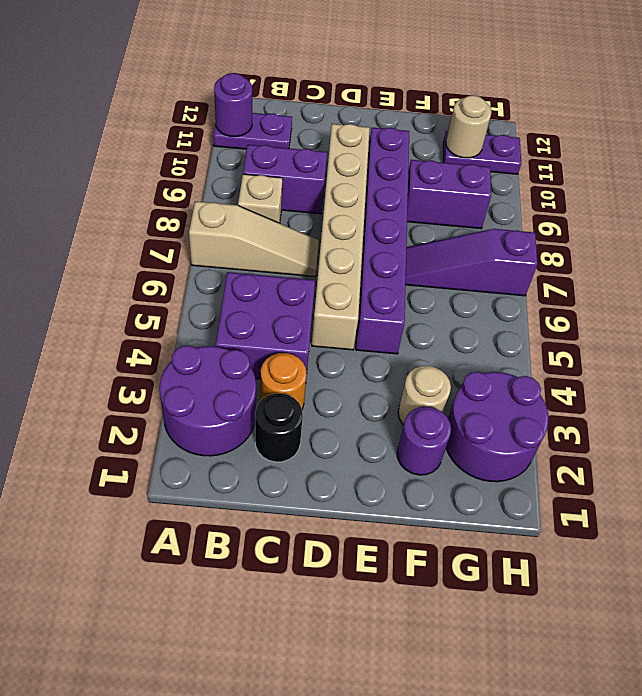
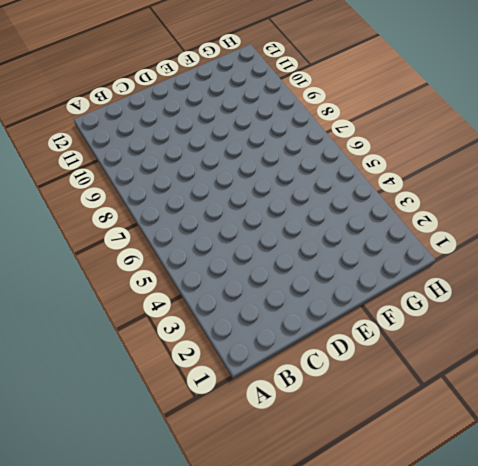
none -> purple round brick A2:B3 level 1
none -> tan slope A7:C7 level 1 top A
none -> purple plate A11:B11 level 1

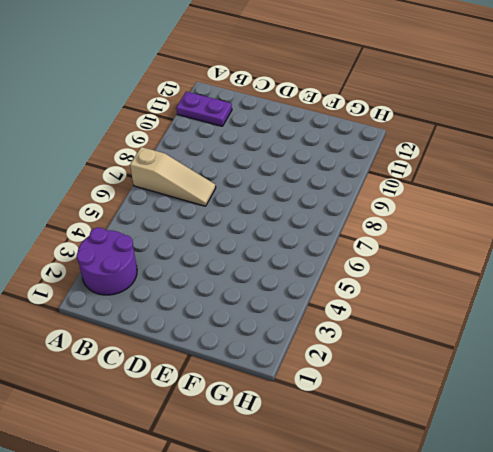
none -> purple brick B4:C5 level 1
none -> tan brick B8 level 1
none -> purple brick B9:C9 level 1

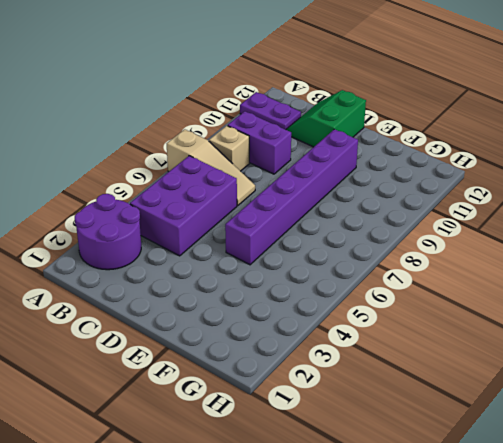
purple brick B4:C6 level 1 -> purple brick B4:C5 level 1
green slope C11:D12 level 1 top D -> none
none -> black round brick C2 level 1
none -> orange round brick C3 level 1
none -> tan brick D5:D10 level 1

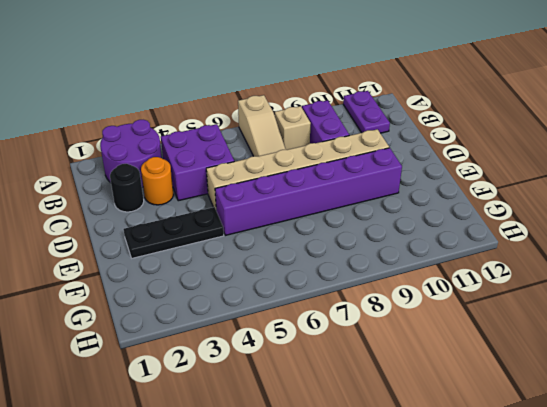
black plate E2:E4 level 1 -> none
none -> purple round brick F2 level 1
none -> tan round brick F3 level 1
none -> purple slope F7:H7 level 1 top H

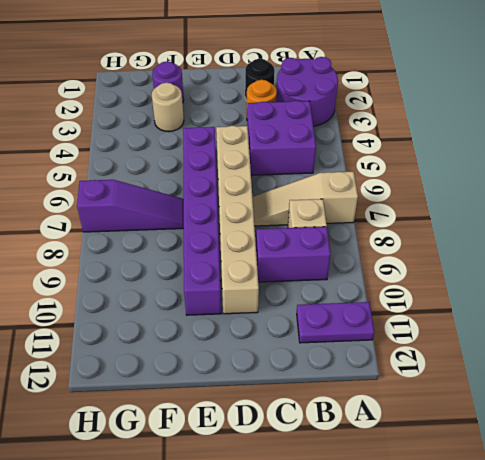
none -> purple brick F9:G9 level 1
none -> purple round brick G2:H3 level 1
none -> purple plate G11:H11 level 1

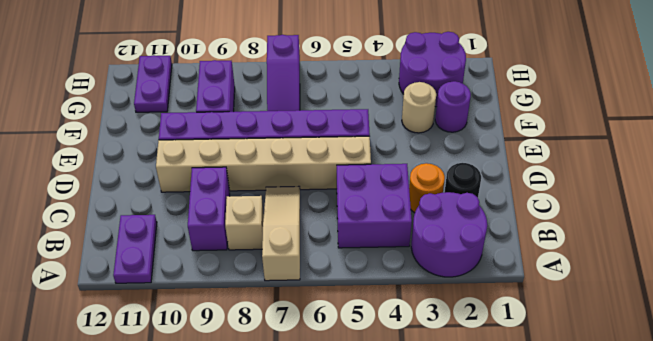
none -> purple round brick A11 level 2
none -> tan round brick G11 level 2

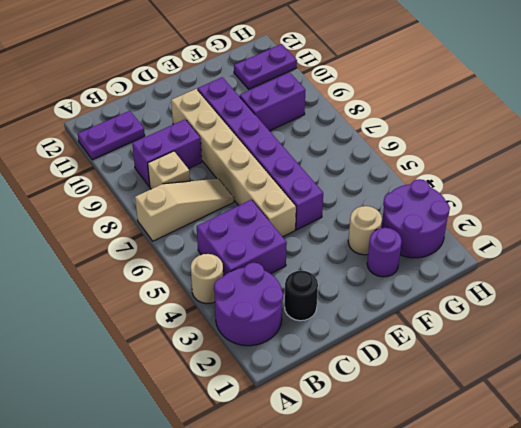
tan round brick A4 level 1 -> tan round brick G11 level 2
none -> orange round brick C3 level 1
none -> purple slope F7:H7 level 1 top H
none -> purple round brick A11 level 2

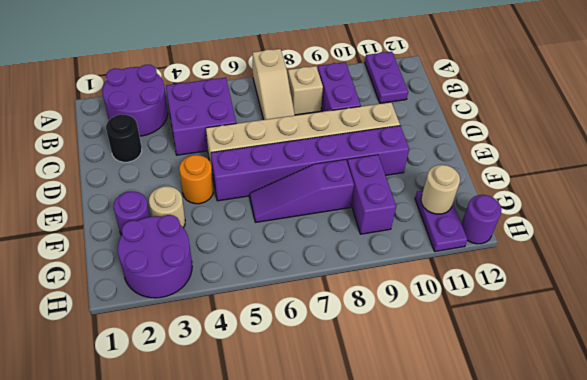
orange round brick E4 level 1 -> orange round brick C3 level 1
purple slope F6:F8 level 1 top 8 -> purple slope F7:H7 level 1 top H
purple round brick H12 level 1 -> purple round brick A11 level 2

